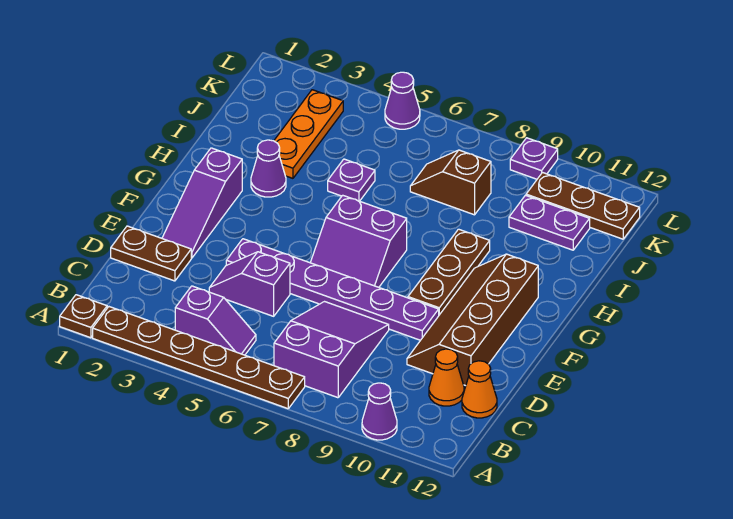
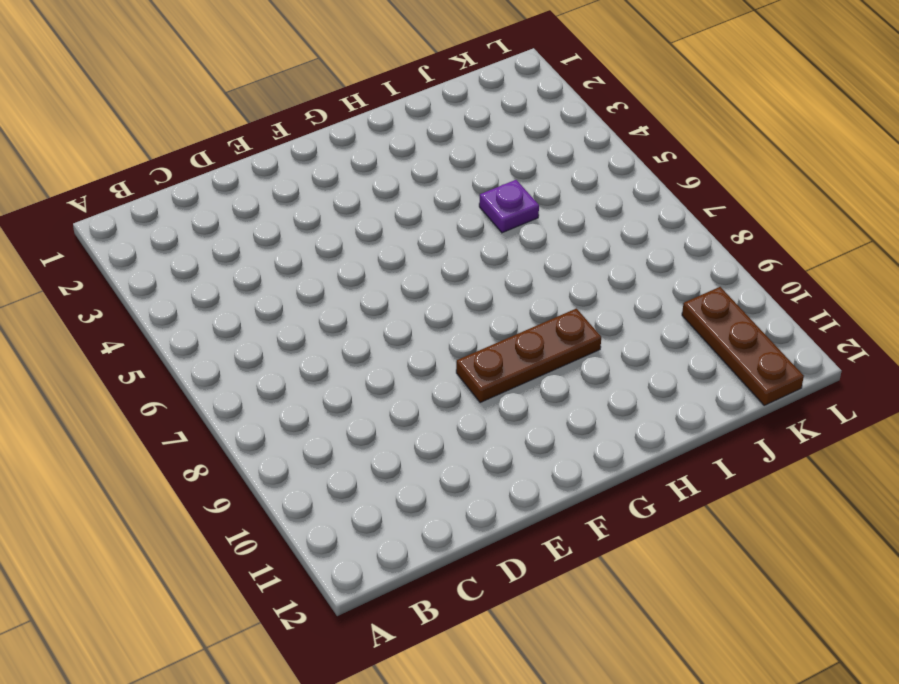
none -> brown plate A1 level 1
none -> brown plate A2:A7 level 1
none -> purple cone A10 level 1

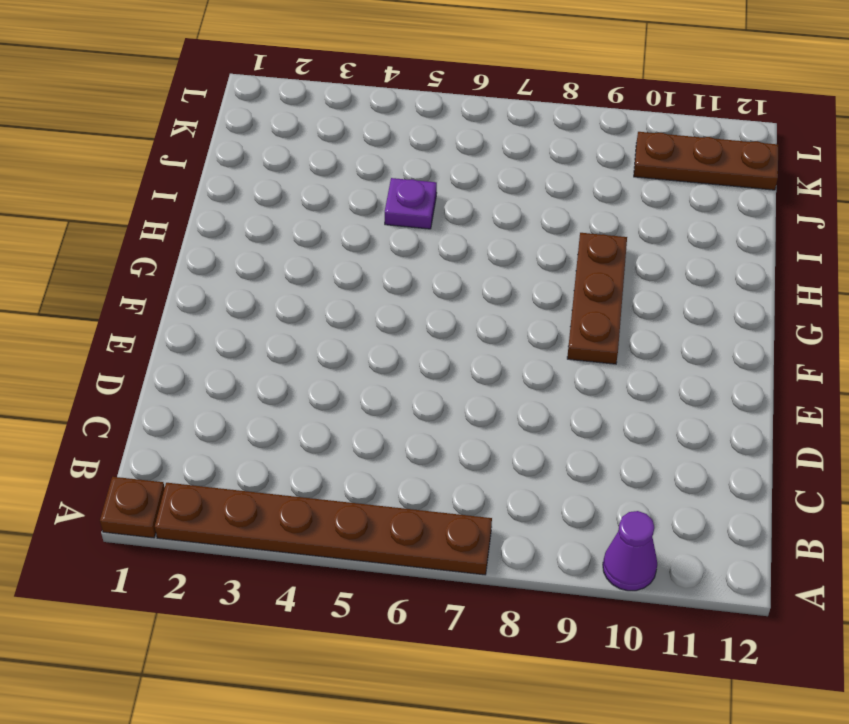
none -> purple slope B4:B5 level 1 top 4
none -> purple slope B7:D8 level 1 top B
none -> orange cone C11 level 1

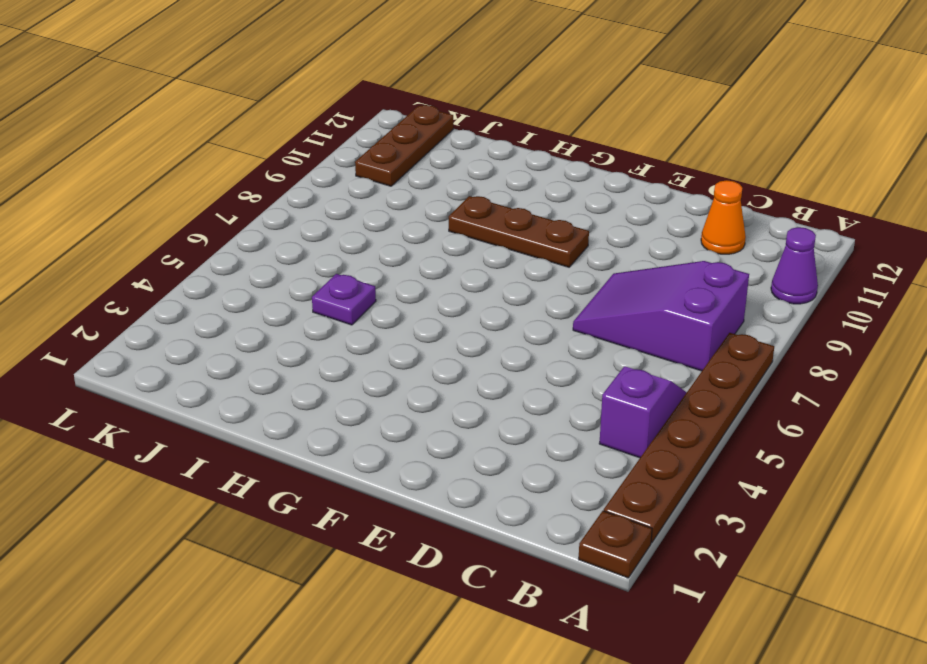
none -> orange cone C12 level 1
none -> brown plate D1:D2 level 1
none -> purple slope D4:D5 level 1 top 5

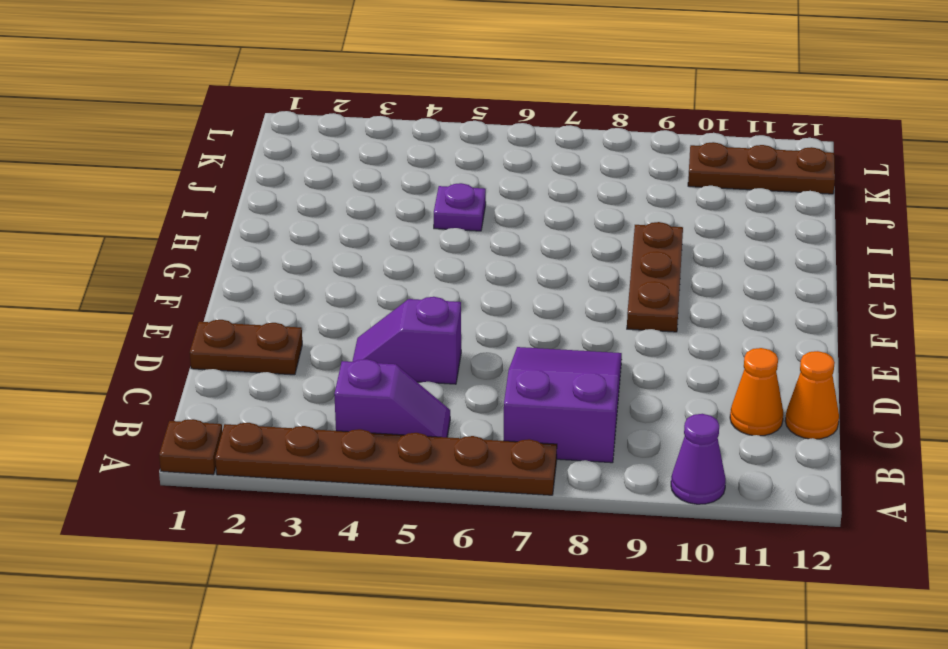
none -> brown slope D10:G11 level 1 top 11
none -> purple slope E2:G2 level 1 top G
none -> purple plate E4:E9 level 1

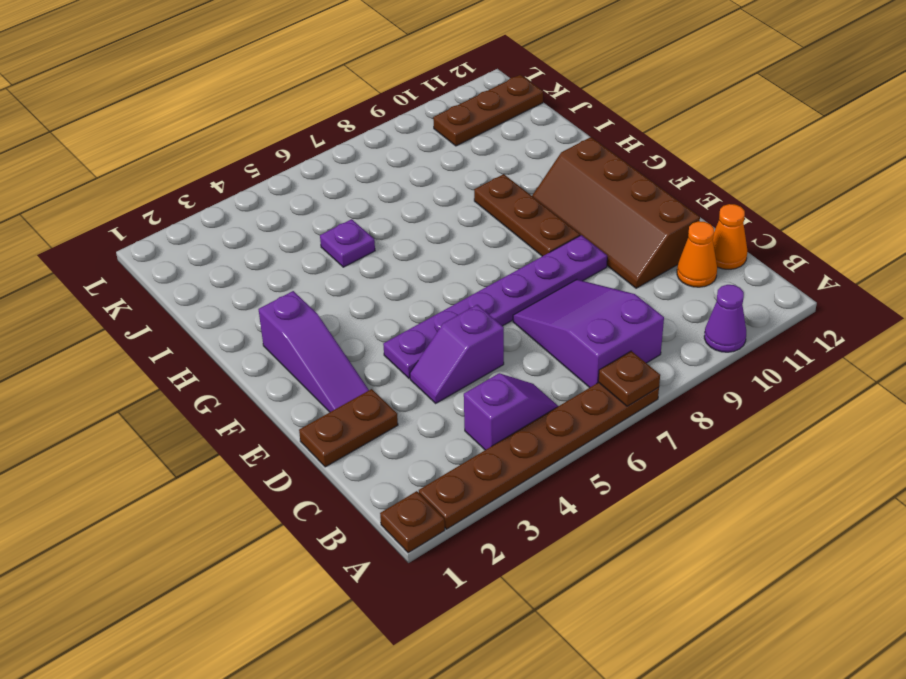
brown plate A7 level 2 -> none
none -> purple slope F6:G7 level 1 top G
none -> purple cone H3 level 1
none -> orange plate I3:K3 level 1

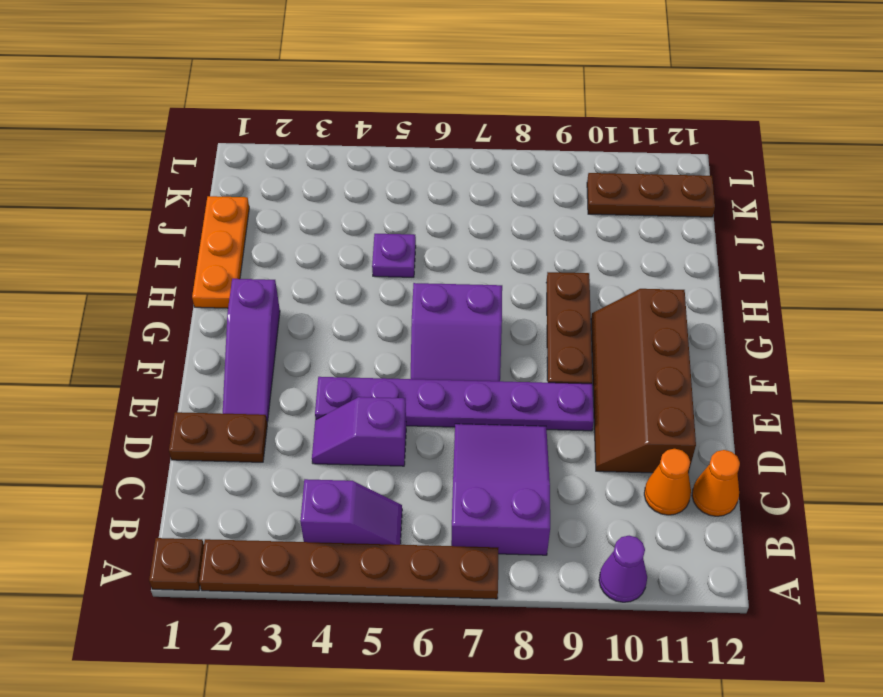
orange plate H1:J1 level 1 -> orange plate I3:K3 level 1
none -> purple cone H3 level 1
none -> brown slope J7:J8 level 1 top 8
none -> purple plate J10:J11 level 1

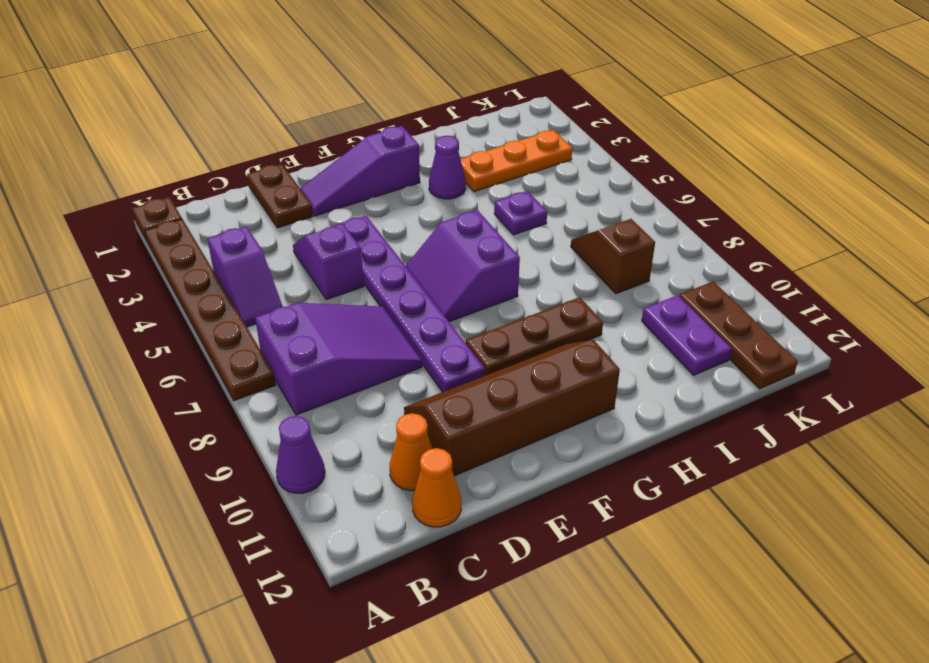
none -> purple cone L5 level 1
none -> purple plate L9 level 1

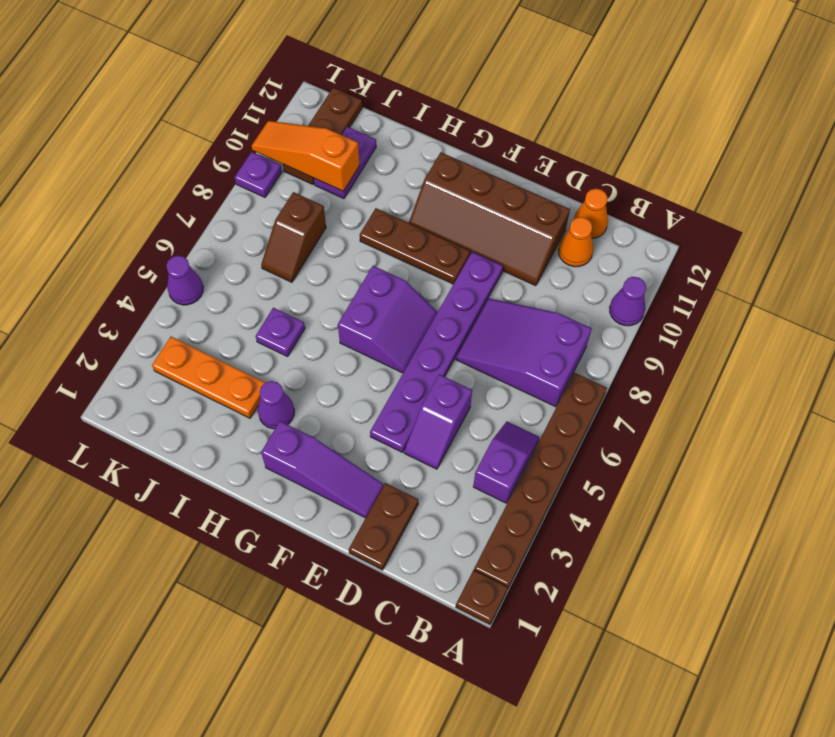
orange slope J10:L10 level 2 top J -> none

